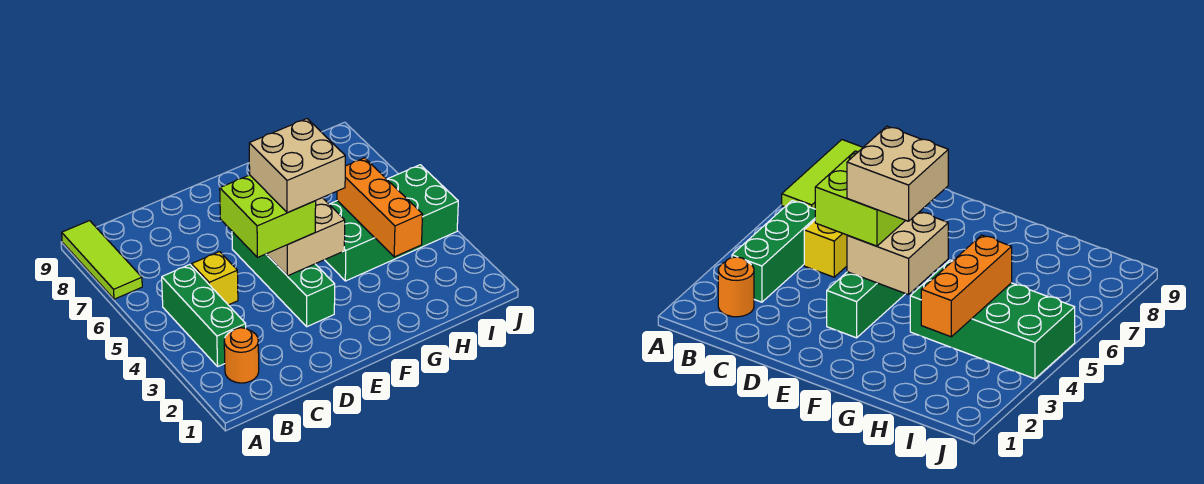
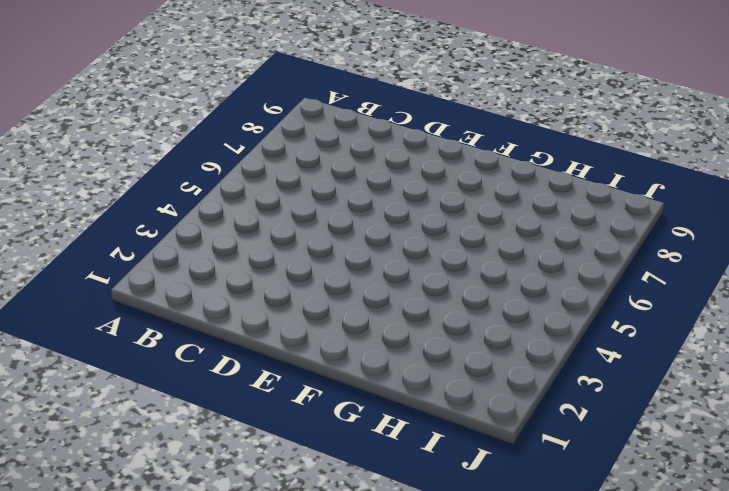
none -> lime tile A7:A9 level 1
none -> orange round brick B2 level 1

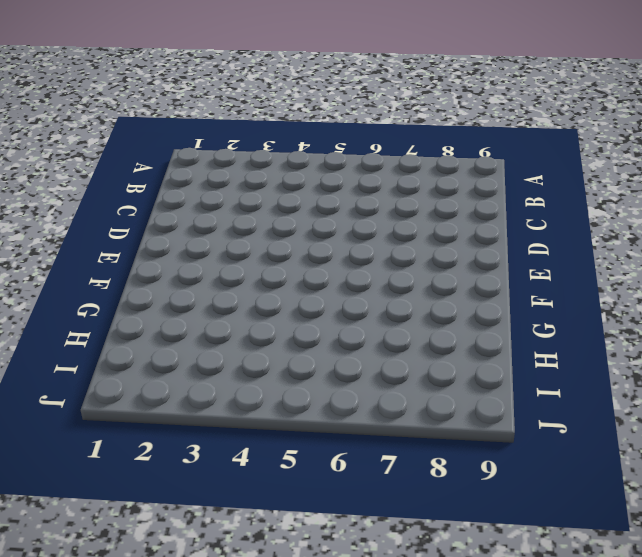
none -> lime tile A7:A9 level 1
none -> orange round brick B2 level 1

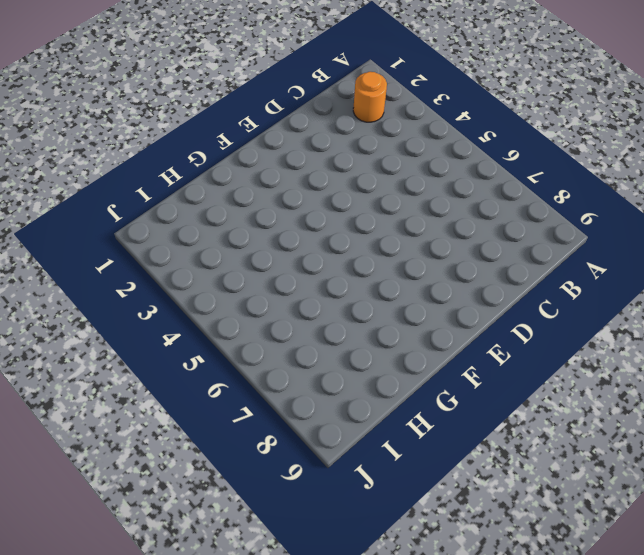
none -> lime tile A7:A9 level 1
none -> green brick B3:B5 level 1

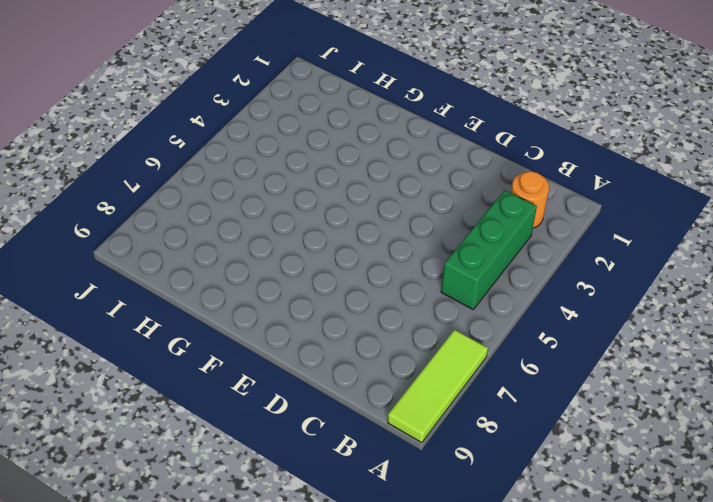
none -> yellow brick C5 level 1
none -> green brick E3:E6 level 1

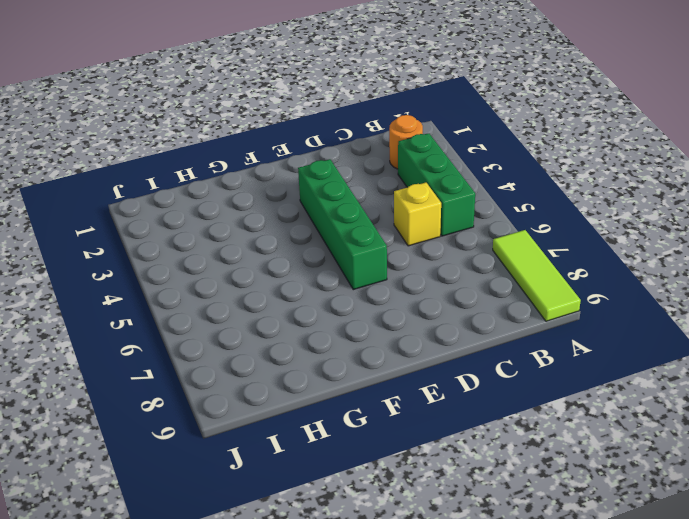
none -> green brick G4:J5 level 1
none -> tan brick E4:F5 level 2

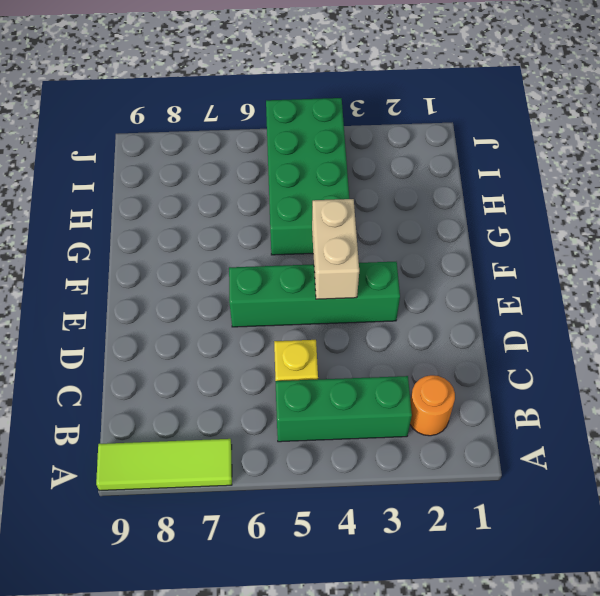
tan brick E4:F4 level 2 -> tan brick E4:F5 level 2
none -> orange brick H3:H5 level 2
none -> lime brick D4:E5 level 3

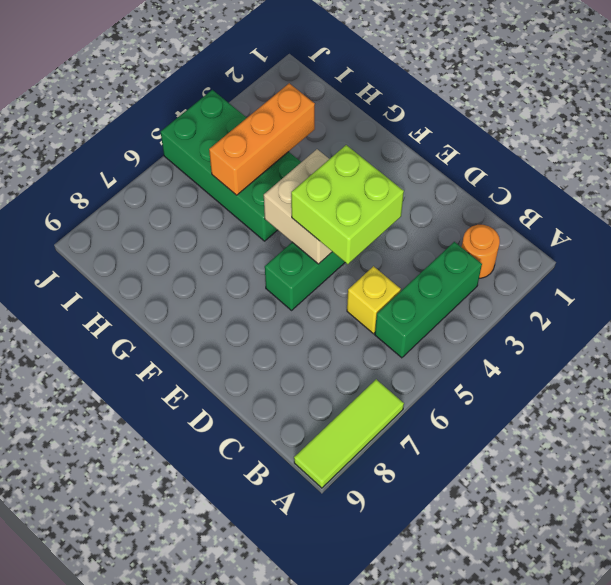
none -> tan brick E4:F5 level 4

